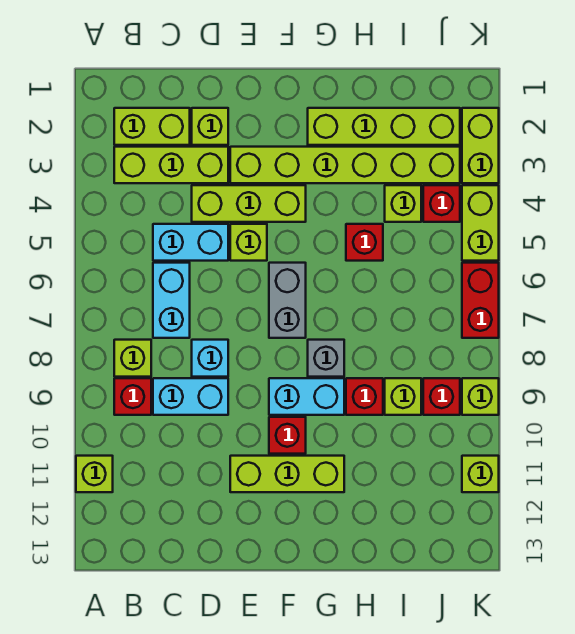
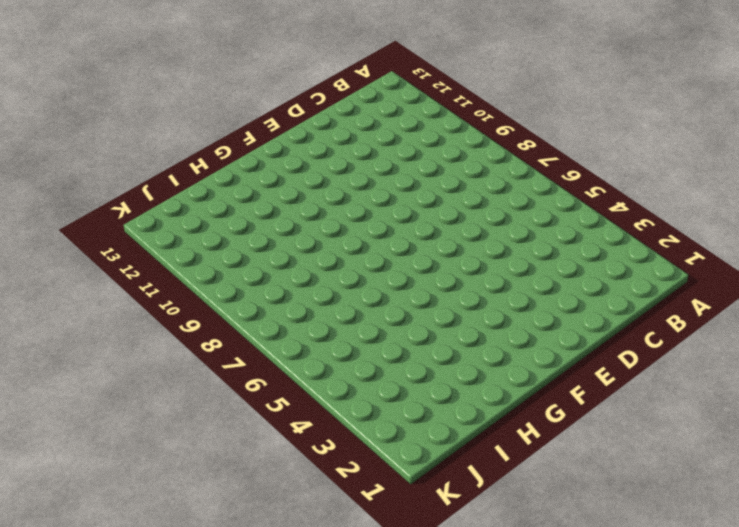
none -> lime brick A11 level 1
none -> lime brick B2:C2 level 1
none -> lime brick B3:D3 level 1
none -> lime brick B8 level 1

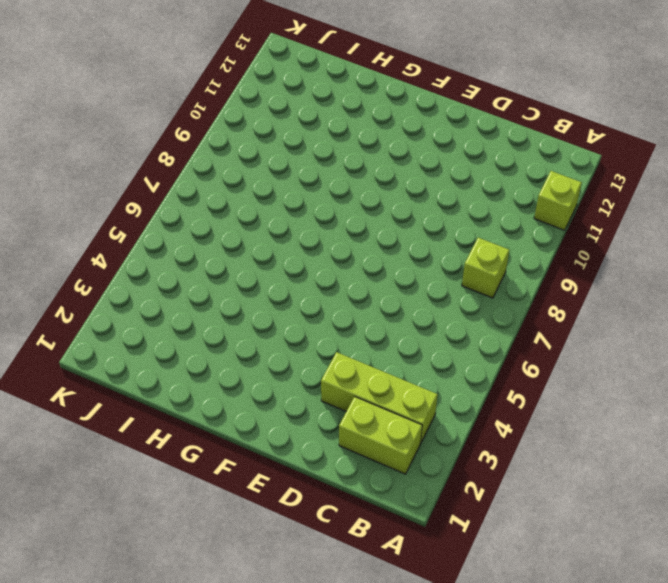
none -> red brick B9 level 1
none -> cyan brick C5:D5 level 1
none -> cyan brick C6:C7 level 1
none -> cyan brick C9:D9 level 1

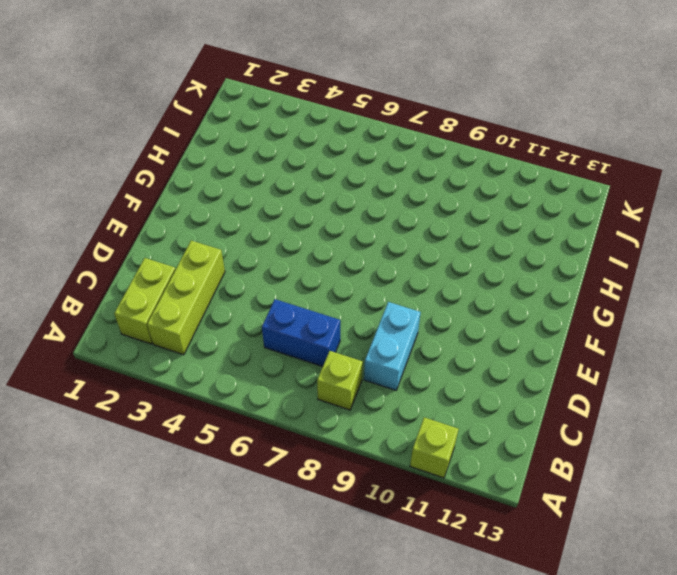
blue brick C6:C7 level 1 -> cyan brick C6:C7 level 1
none -> red brick B9 level 1
none -> cyan brick C5:D5 level 1
none -> lime brick D2 level 1
none -> lime brick D4:F4 level 1

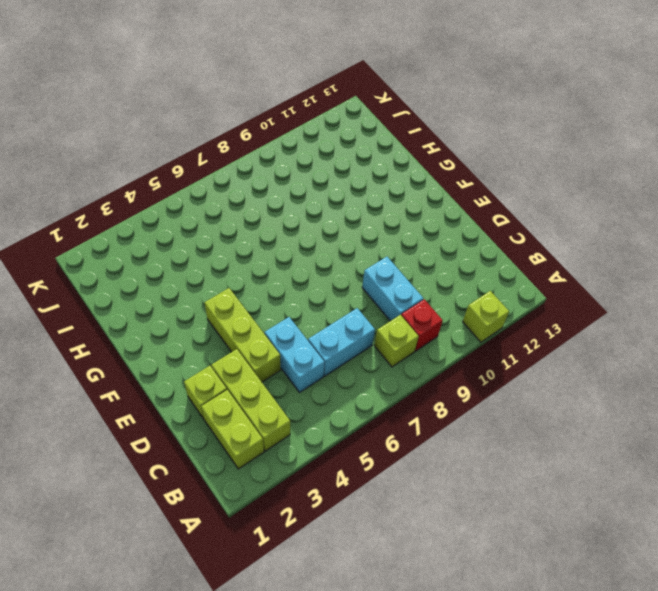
none -> cyan brick D8 level 1
none -> lime brick E3:J3 level 1
none -> lime brick E5 level 1
none -> lime brick E11:G11 level 1

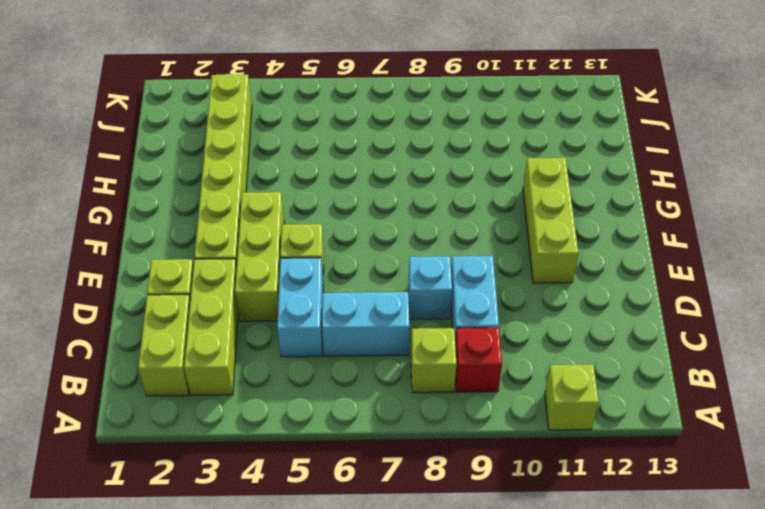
none -> grey brick F6:F7 level 1
none -> cyan brick F9:G9 level 1
none -> red brick F10 level 1
none -> lime brick G2:J2 level 1

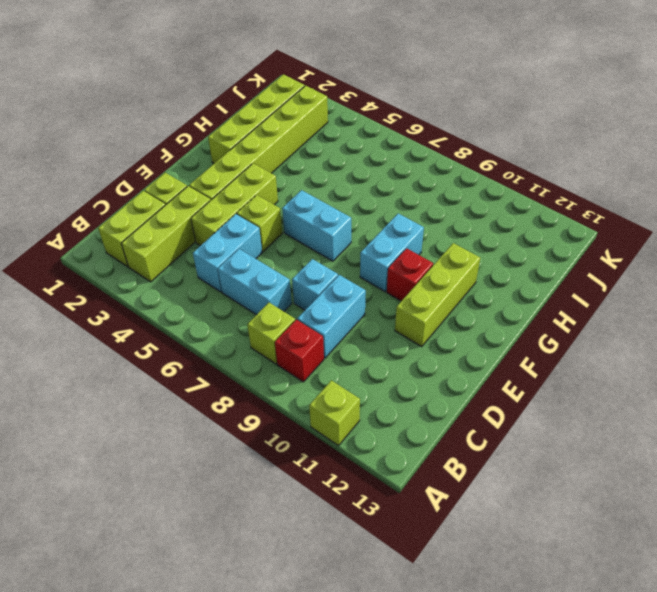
cyan brick F6:F7 level 1 -> grey brick F6:F7 level 1
none -> grey brick G8 level 1
none -> red brick H5 level 1
none -> red brick H9 level 1
none -> lime brick I4 level 1

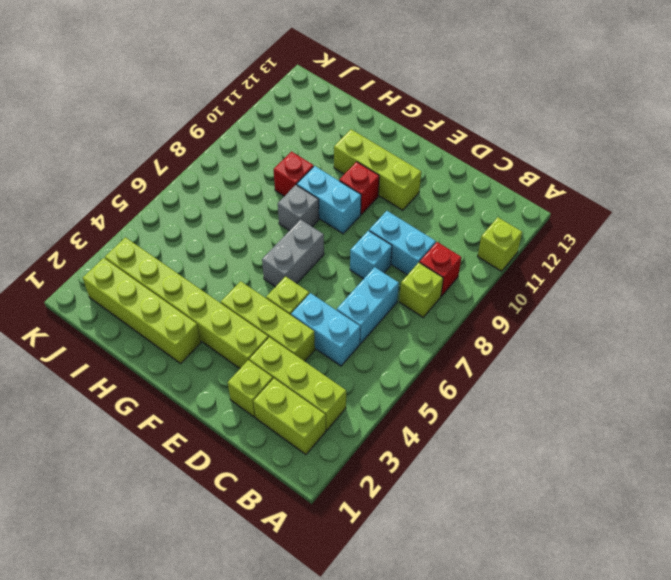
none -> red brick H5 level 1
none -> lime brick I4 level 1
none -> lime brick I9 level 1
none -> red brick J4 level 1

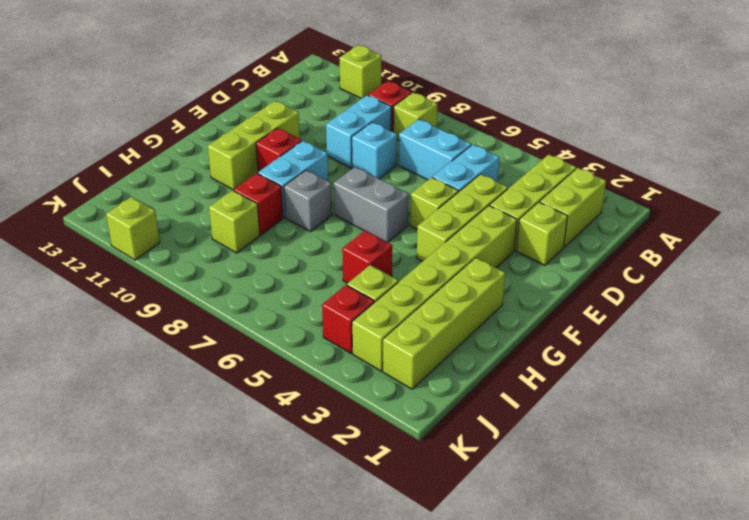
none -> red brick J9 level 1
none -> lime brick K2:K3 level 1
none -> lime brick K4:K5 level 1
none -> red brick K6:K7 level 1

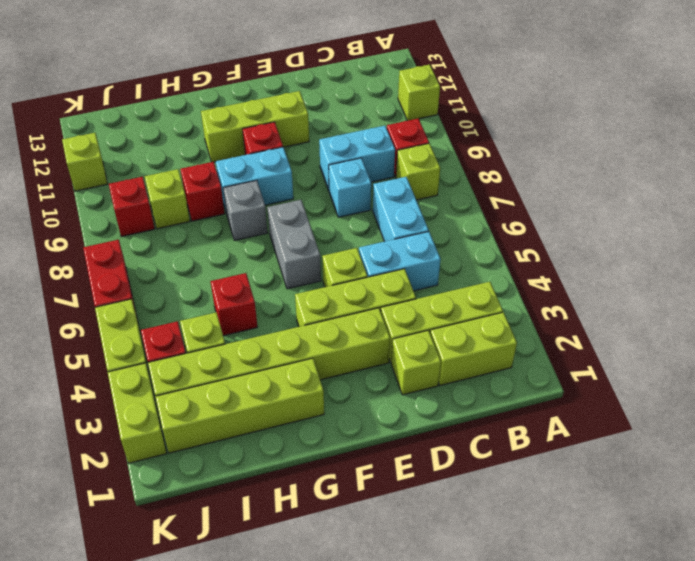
none -> lime brick K9 level 1

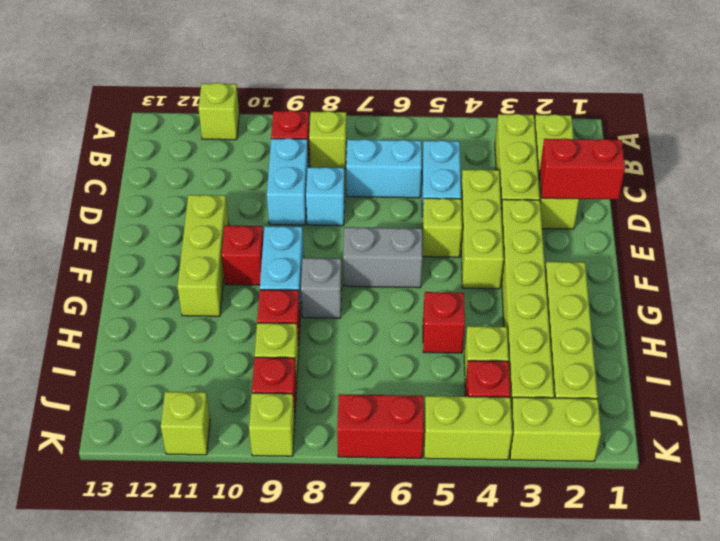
red brick D1:D2 level 2 -> none

